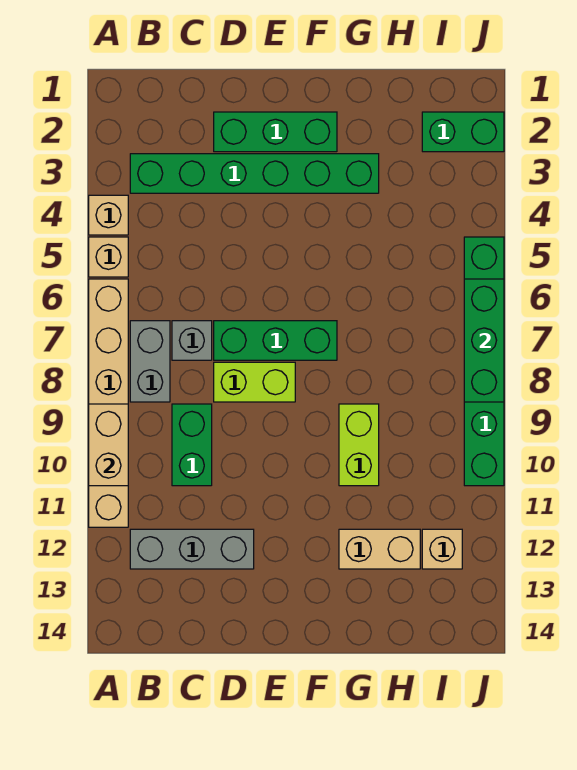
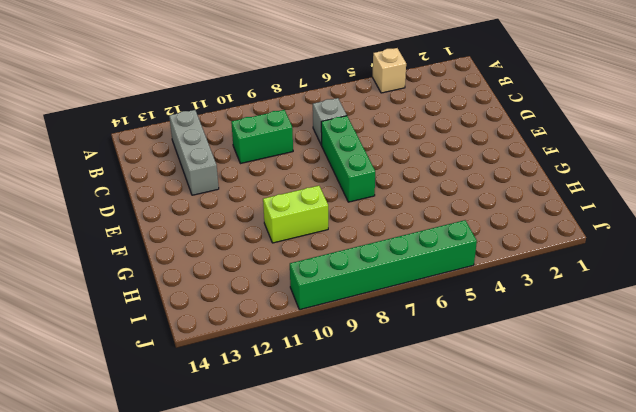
none -> tan brick A5 level 1
none -> tan brick A6:A11 level 1
none -> green brick B3:G3 level 1

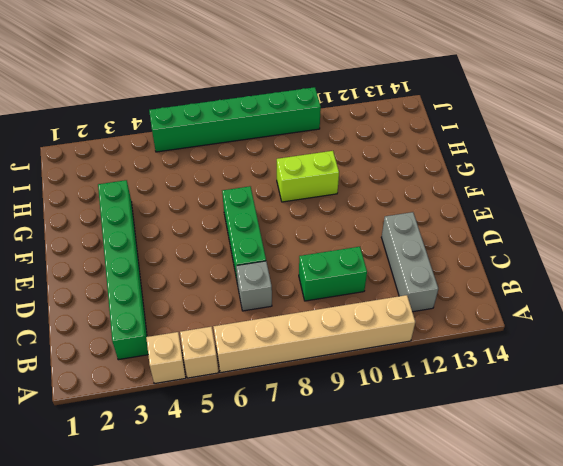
none -> grey brick B7:B8 level 1
none -> green brick D2:F2 level 1
none -> lime brick D8:E8 level 1

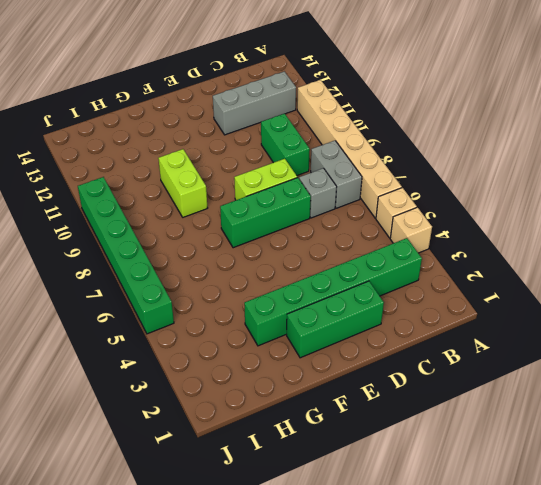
none -> tan brick G12:H12 level 1
none -> green brick I2:J2 level 1
none -> tan brick I12 level 1

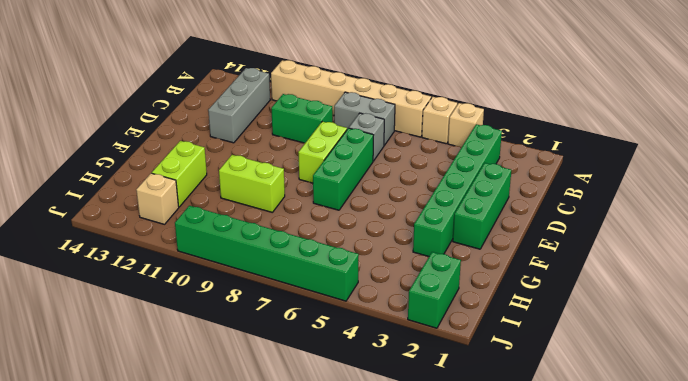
lime brick G12:H12 level 1 -> tan brick G12:H12 level 1
none -> tan brick A9:A10 level 2
none -> green brick J6:J8 level 2

